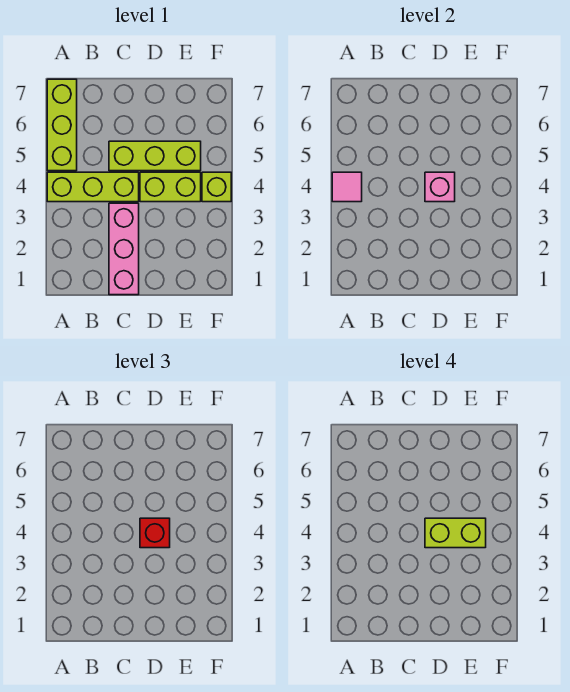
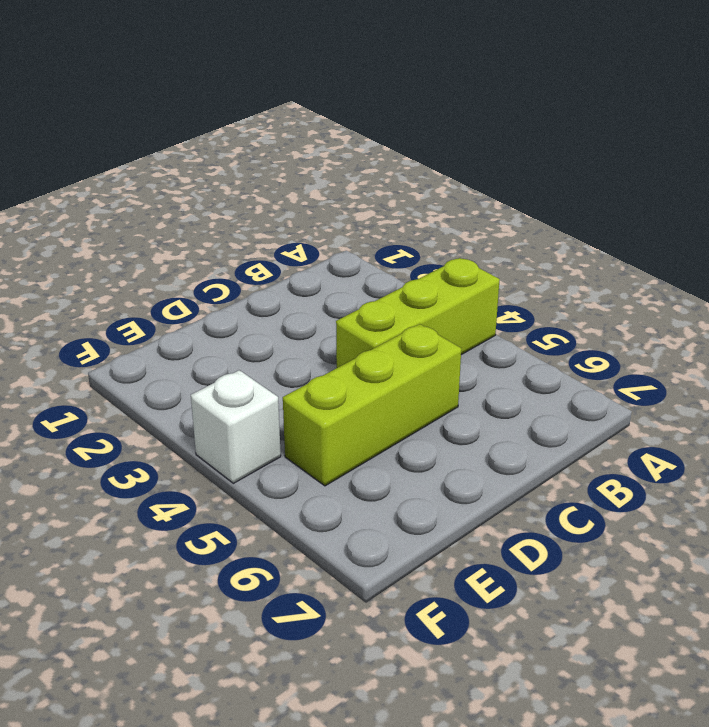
white brick F4 level 1 -> lime brick F4 level 1
none -> lime brick A5:A7 level 1
none -> pink brick C1:C3 level 1

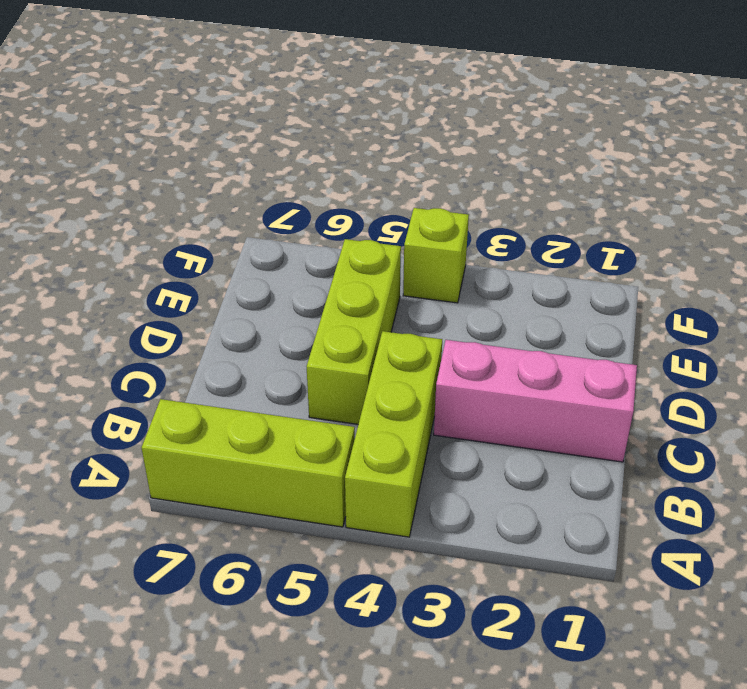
none -> lime brick D4:E4 level 1
none -> pink tile A4 level 2

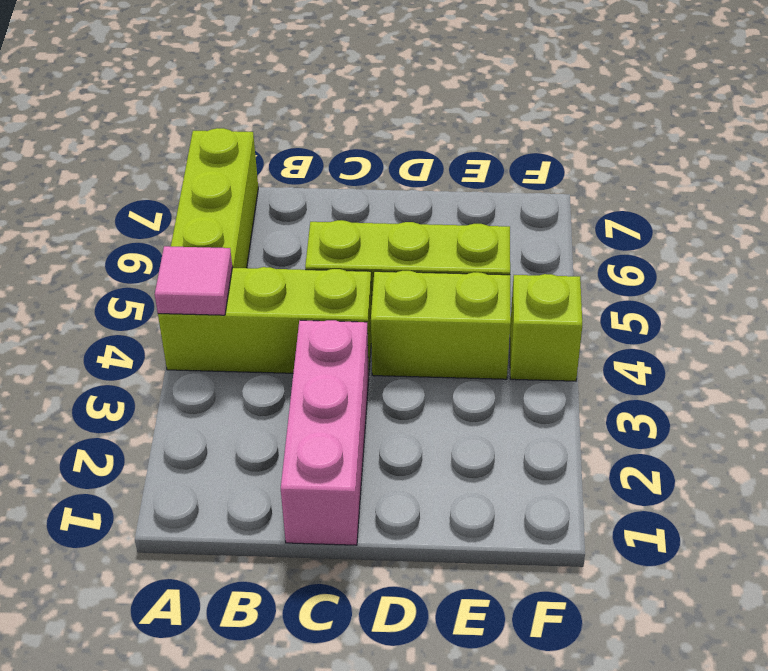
none -> pink brick D4 level 2
none -> red brick D4 level 3

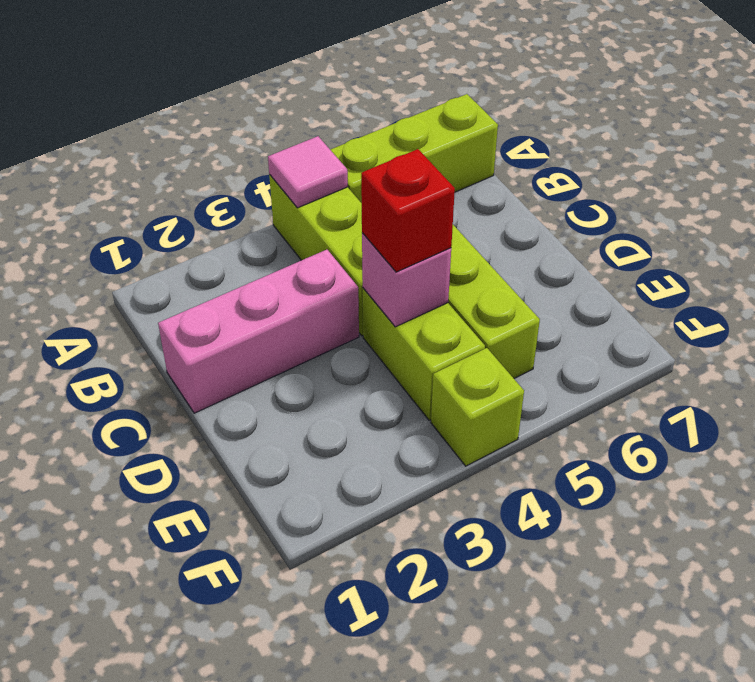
none -> lime brick D4:E4 level 4

